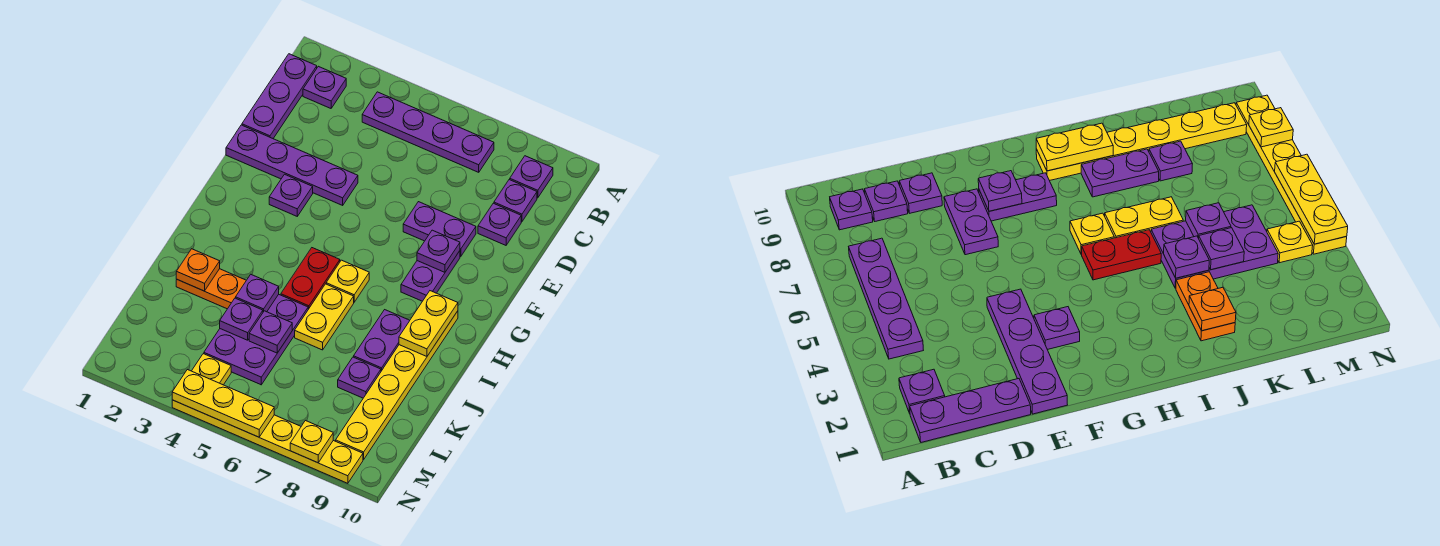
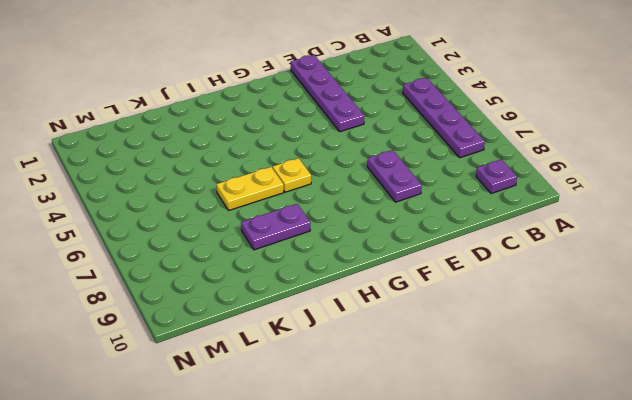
none -> purple plate B1:D1 level 1
none -> purple plate B2 level 1
none -> purple plate C9 level 1

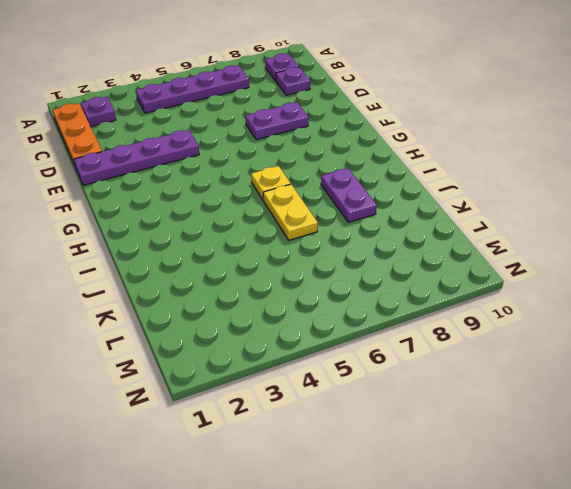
orange plate B1:D1 level 1 -> purple plate B1:D1 level 1
none -> purple plate D9 level 1
none -> purple plate F3 level 1
none -> purple plate F8:G8 level 1

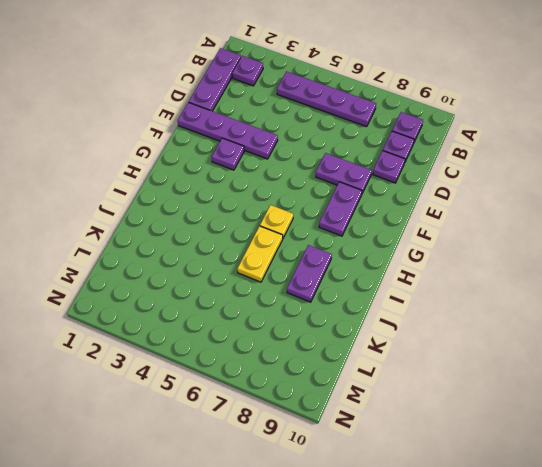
none -> red plate H5:I5 level 1
none -> yellow plate H9:M9 level 1
none -> orange plate J2:J3 level 1

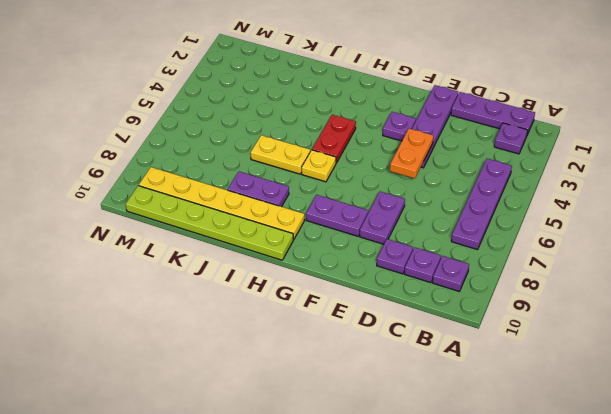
orange plate E4:E5 level 2 -> orange plate J2:J3 level 1
red plate H4:H5 level 1 -> red plate H5:I5 level 1
lime plate H10:M10 level 1 -> none
none -> purple plate J4:L5 level 1
none -> purple plate K8 level 1
none -> yellow plate M4 level 1

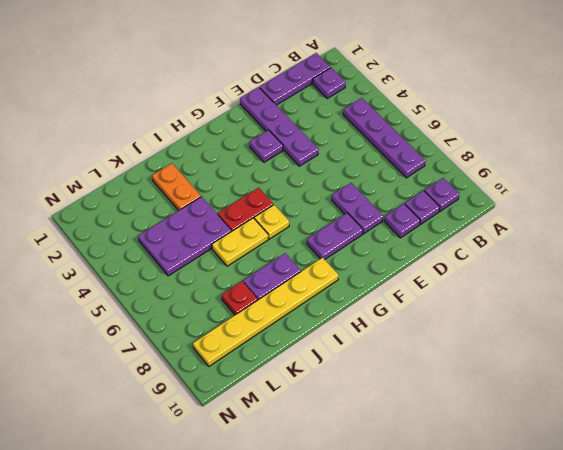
red plate K8 level 1 -> purple plate K8 level 1
none -> yellow plate M4 level 1
none -> yellow plate N4:N9 level 1
none -> purple plate F8 level 2

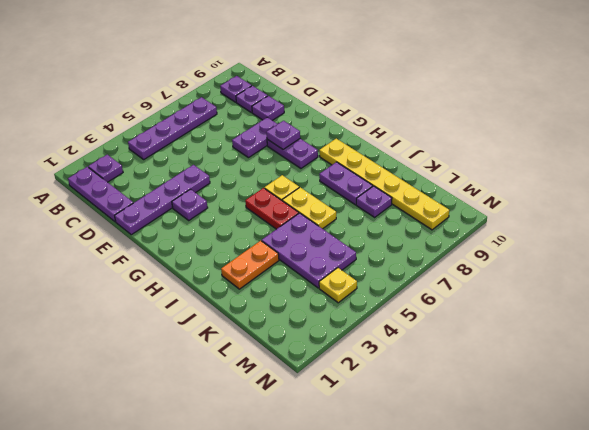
none -> yellow plate N4:N9 level 1
none -> yellow plate H9:I9 level 2
none -> orange plate J2 level 2

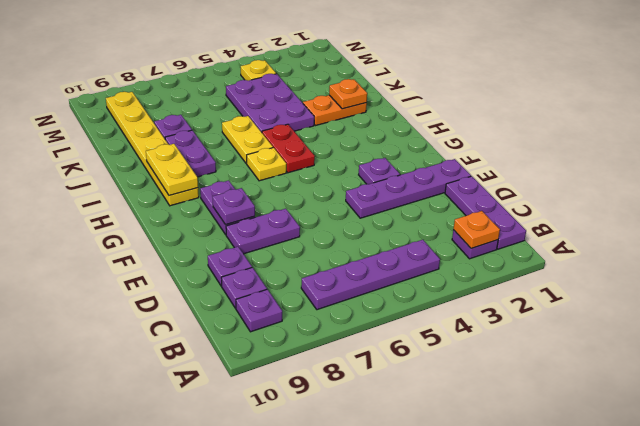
orange plate B2 level 2 -> none
none -> yellow plate N4:N9 level 1
none -> purple plate J4 level 2
none -> purple plate K4 level 2

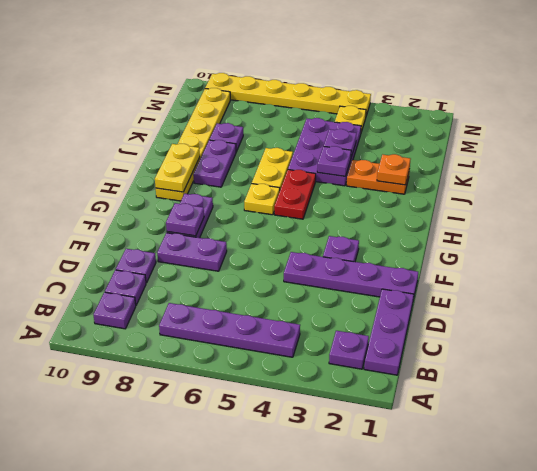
none -> purple plate K5 level 2
none -> yellow plate N4:N6 level 2
none -> yellow plate N8 level 2

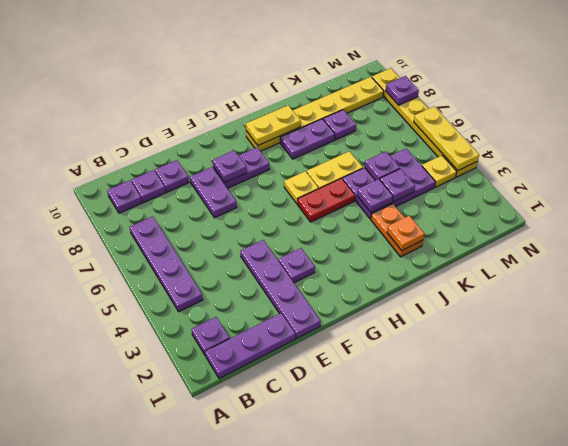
purple plate N8 level 2 -> yellow plate N8 level 2

